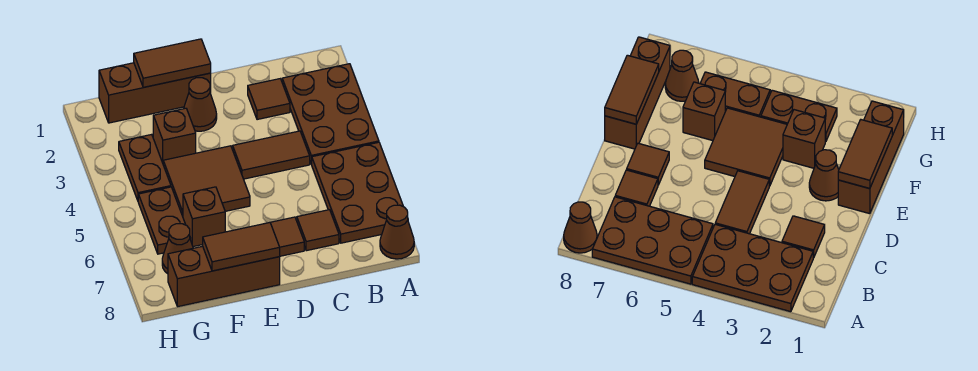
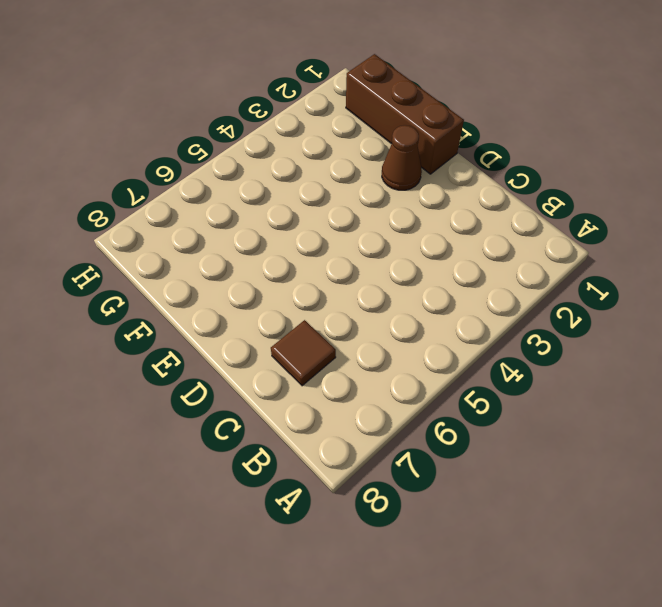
none -> brown plate A2:B4 level 1
none -> brown plate A5:B7 level 1
none -> brown cone A8 level 1

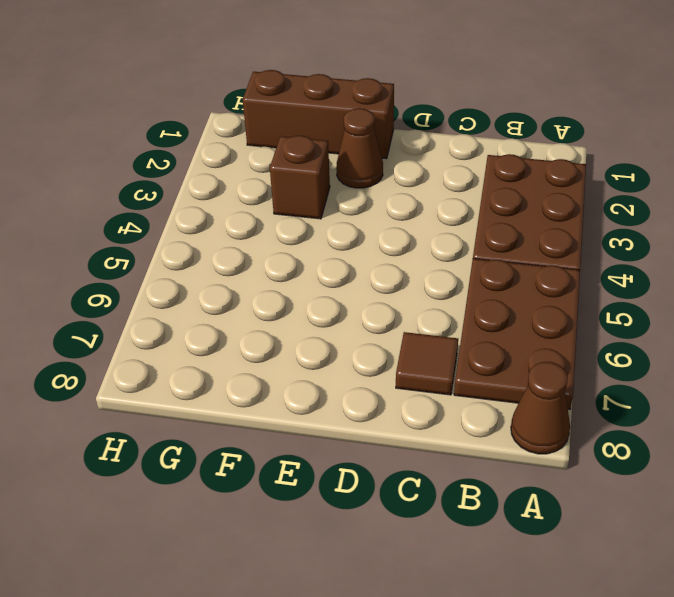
none -> brown tile C2 level 1
none -> brown tile C4:D4 level 1
none -> brown tile D7 level 1

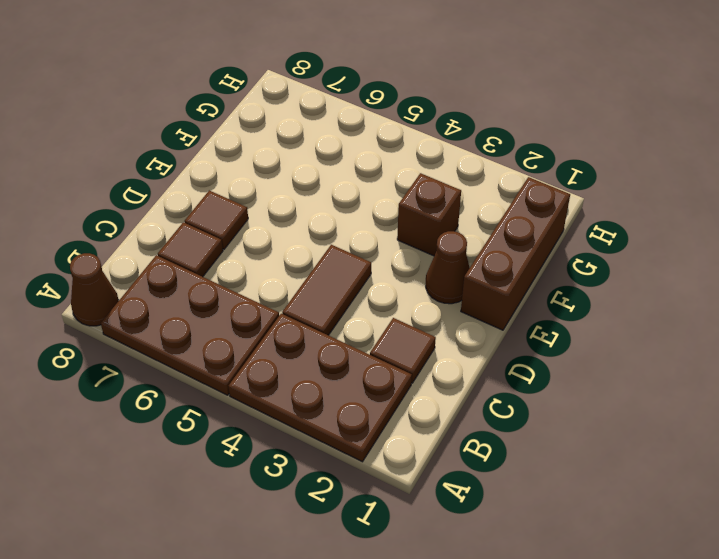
none -> brown tile E4:F5 level 1
none -> brown brick E8:G8 level 1
none -> brown brick F6 level 1

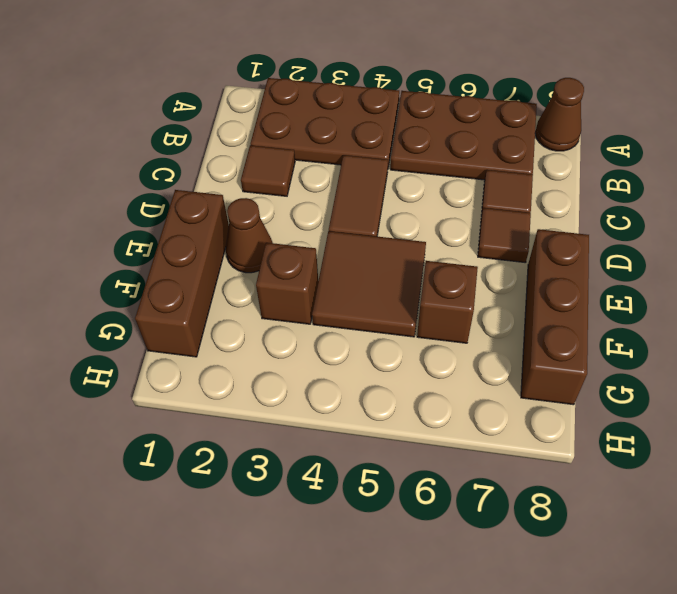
none -> brown plate G3:G4 level 1
none -> brown plate G5:G6 level 1
none -> brown cone G7 level 1

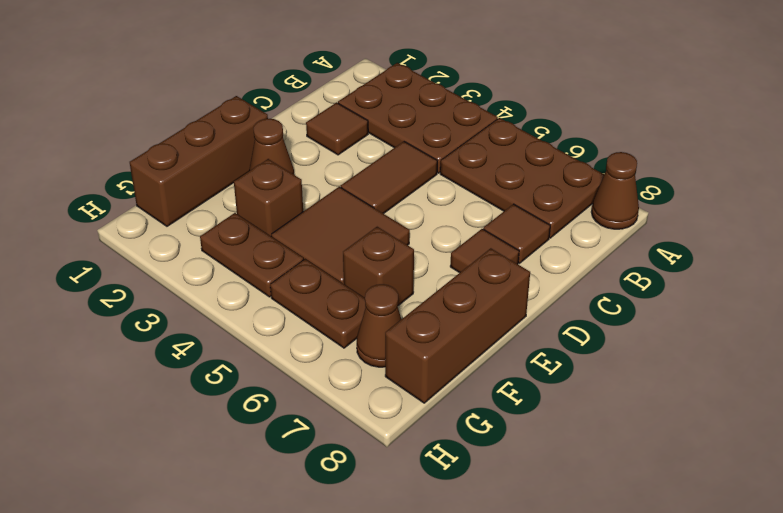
none -> brown tile E1:F1 level 2
none -> brown tile E8:F8 level 2

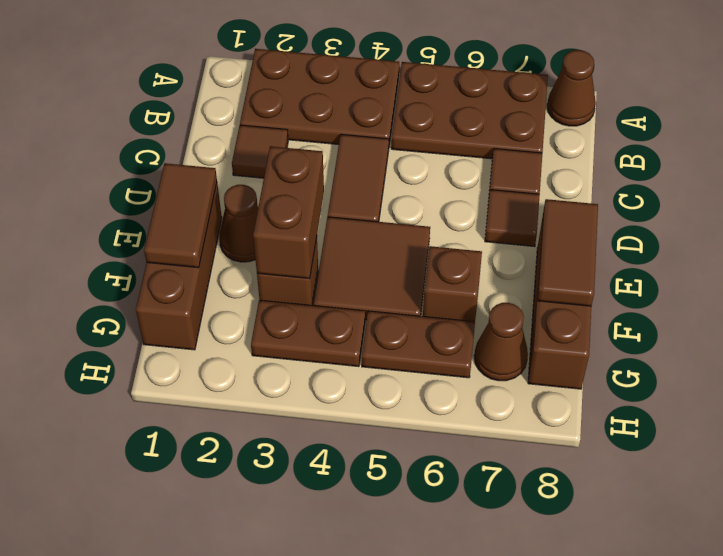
brown brick E3:F3 level 2 -> none

